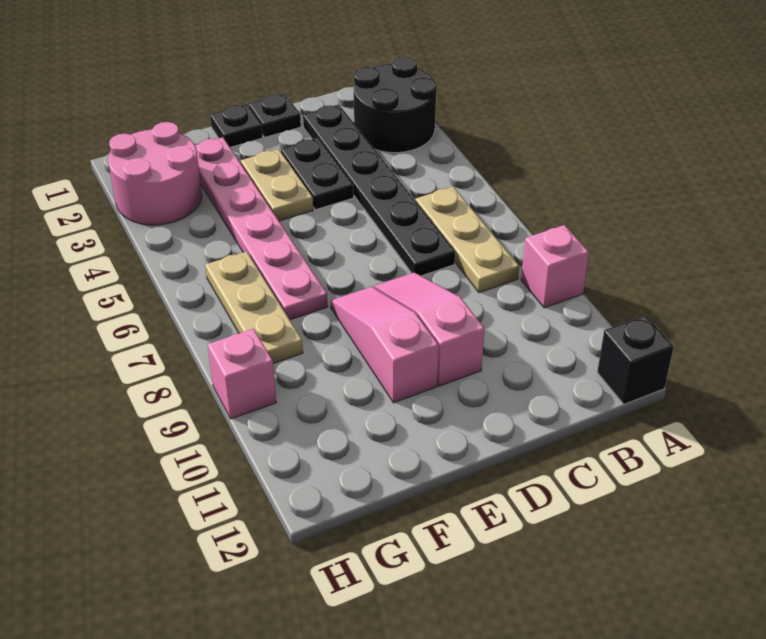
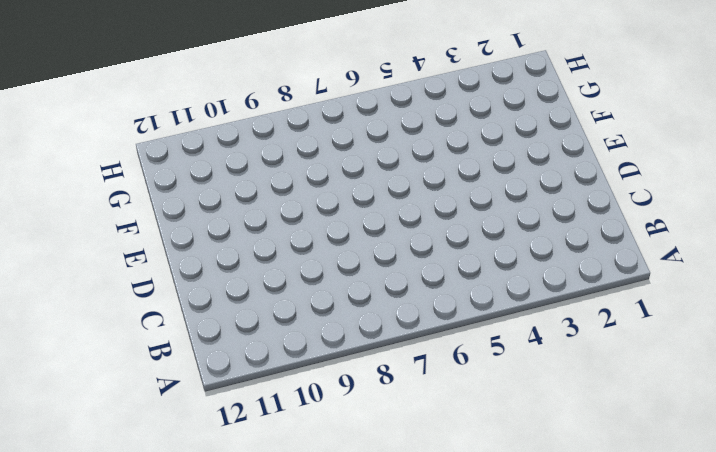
none -> black round brick A2:B3 level 1
none -> pink brick A9 level 1
none -> black brick A12 level 1

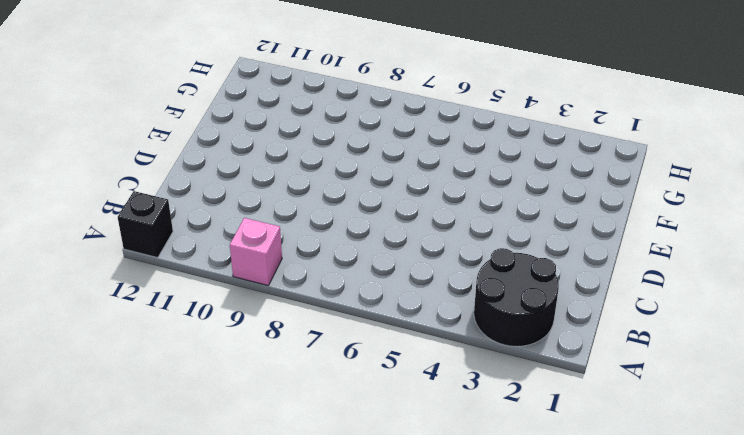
none -> tan plate B6:B8 level 1
none -> black plate C2:C7 level 1
none -> black plate D1 level 1

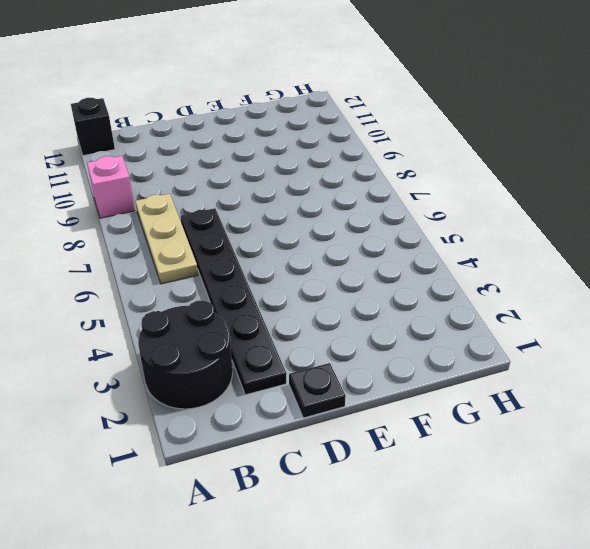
none -> black plate D3:D4 level 1
none -> pink slope D8:D10 level 1 top 10
none -> black plate E1 level 1

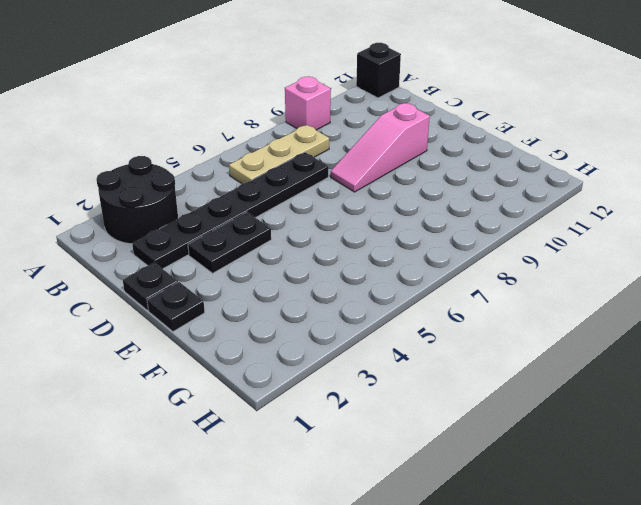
none -> tan plate E3:E4 level 1
none -> pink slope E8:E10 level 1 top 10
none -> pink plate F2:F7 level 1

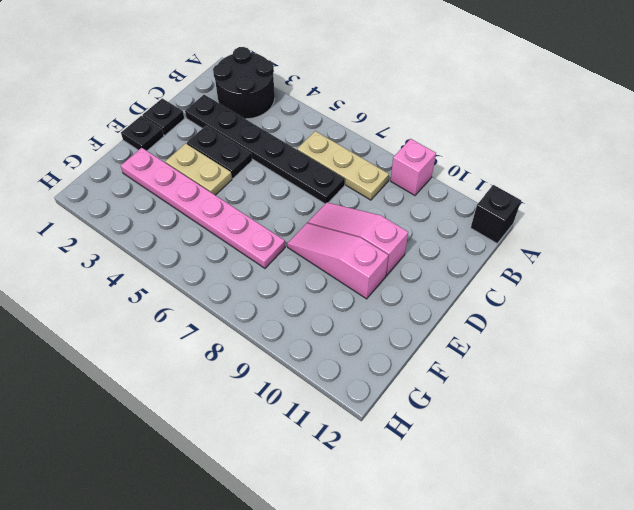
none -> pink round brick G2:H3 level 1
none -> tan plate G6:G8 level 1
none -> pink brick H9 level 1

